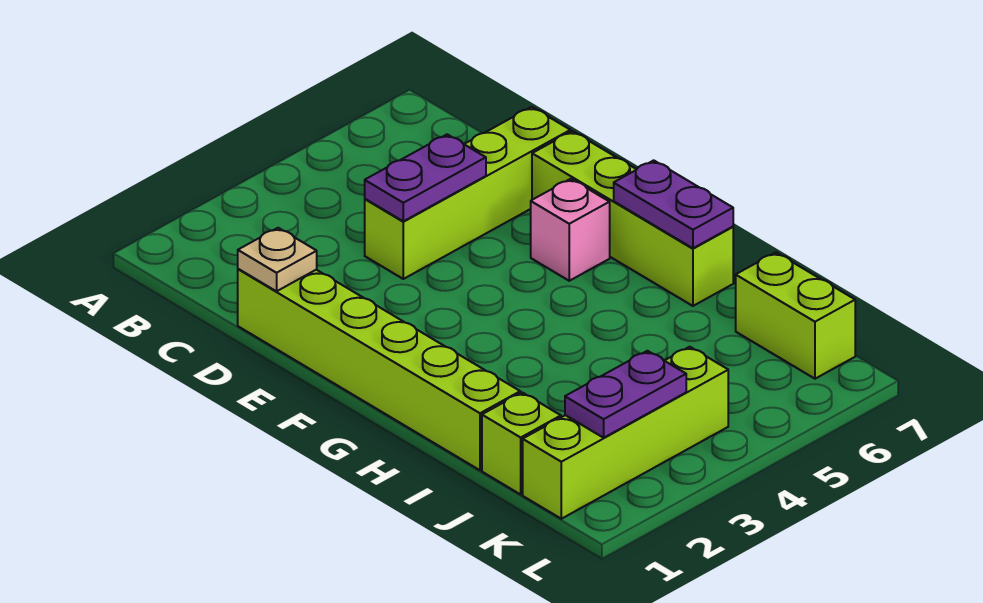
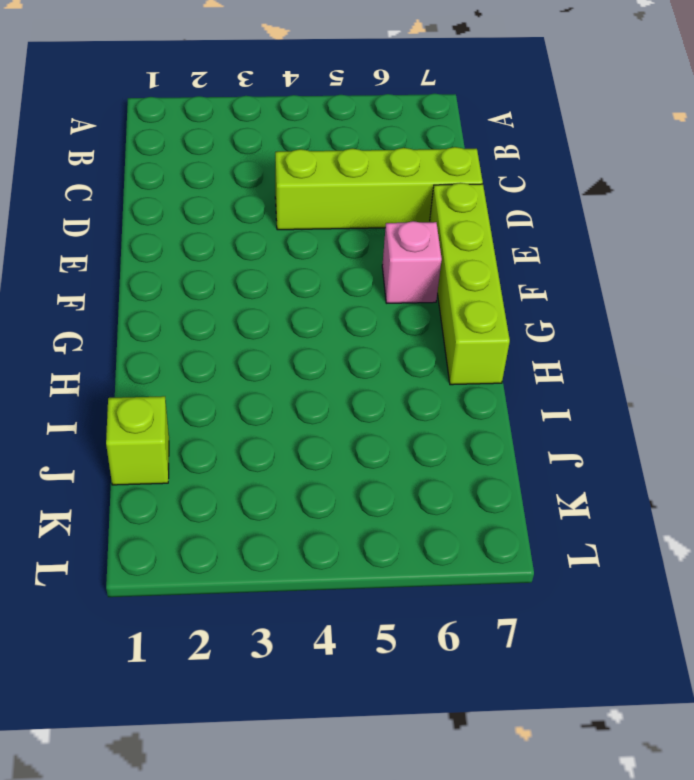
none -> lime brick D1:I1 level 1
none -> lime brick J7:K7 level 1

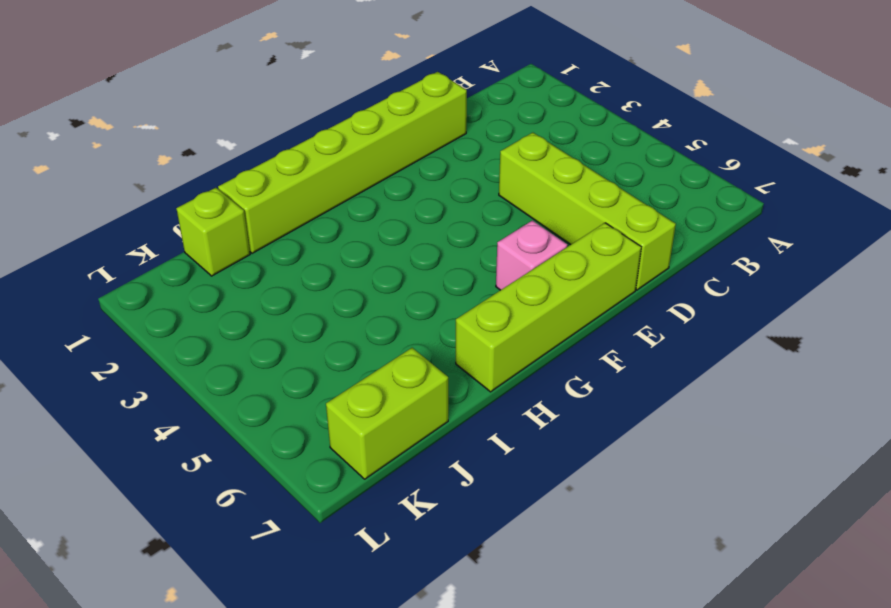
none -> lime brick K1:K4 level 1
none -> tan plate D1 level 2

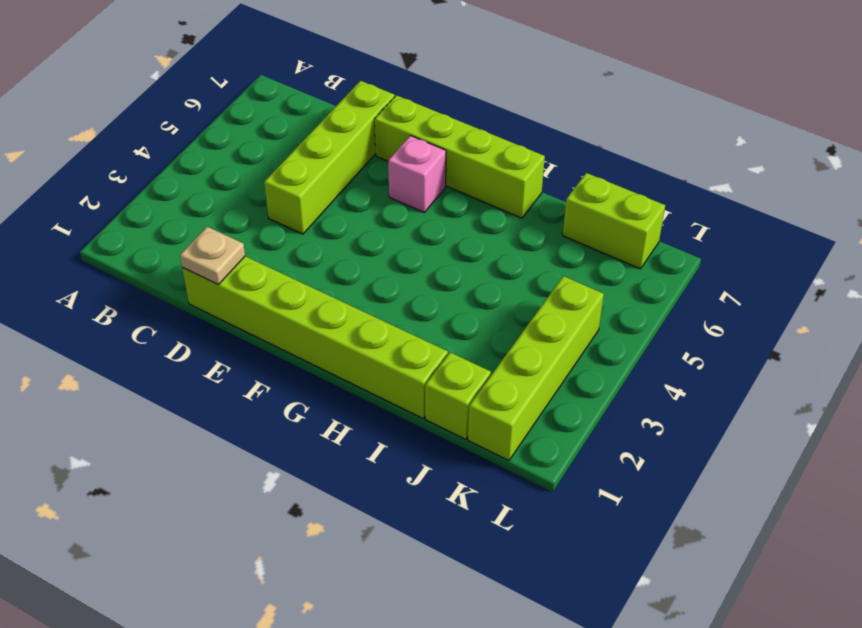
none -> purple plate D4:D5 level 2
none -> purple plate G7:H7 level 2

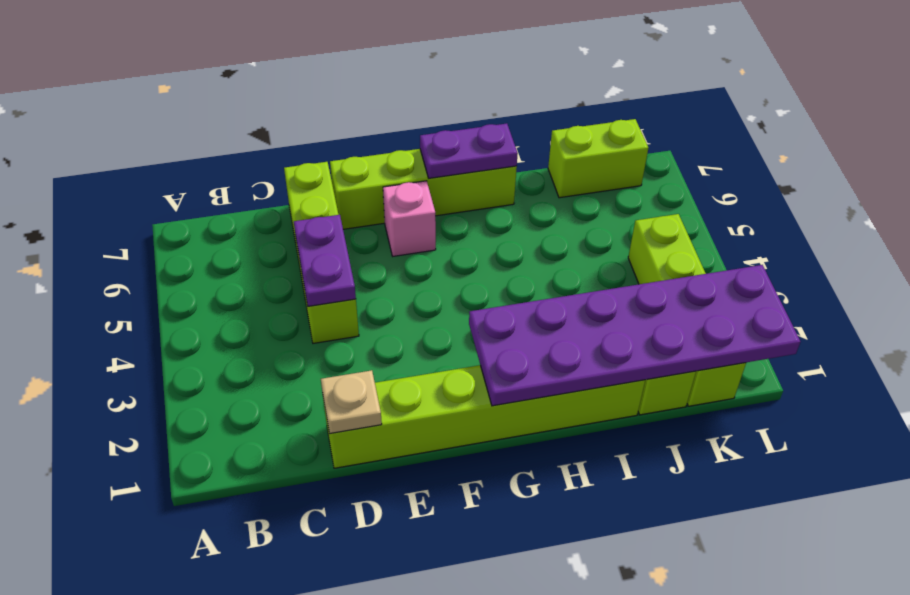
purple plate G1:L2 level 2 -> purple plate K2:K3 level 2

